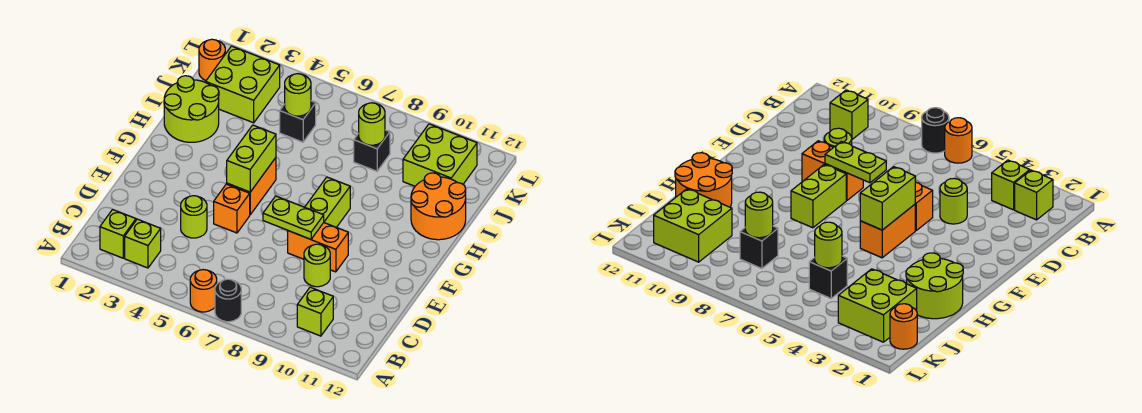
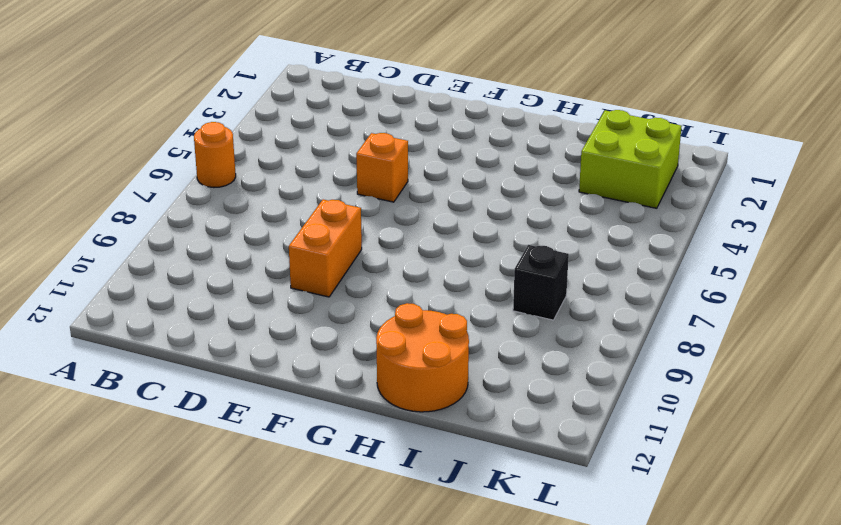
none -> black round brick A7 level 1
none -> lime brick B2 level 1
none -> lime brick B3 level 1

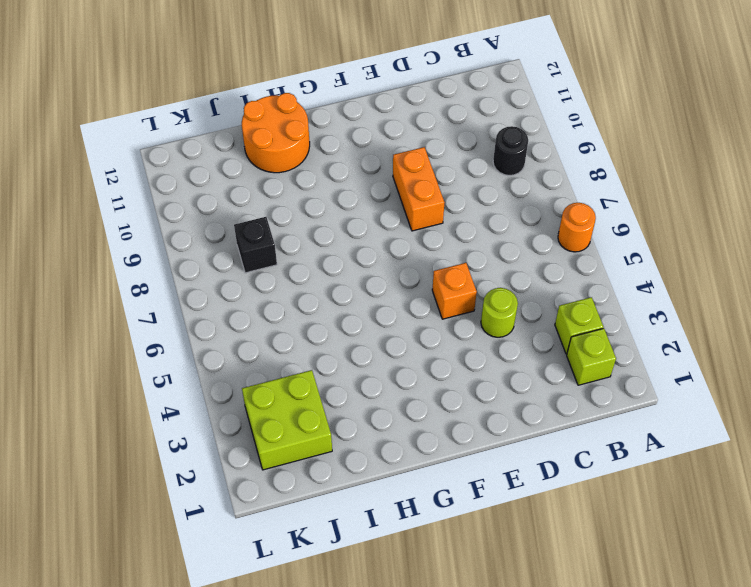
black round brick B9 level 1 -> black round brick A7 level 1
none -> lime brick B10 level 1
none -> lime round brick D9 level 1
none -> orange brick F5:G5 level 1

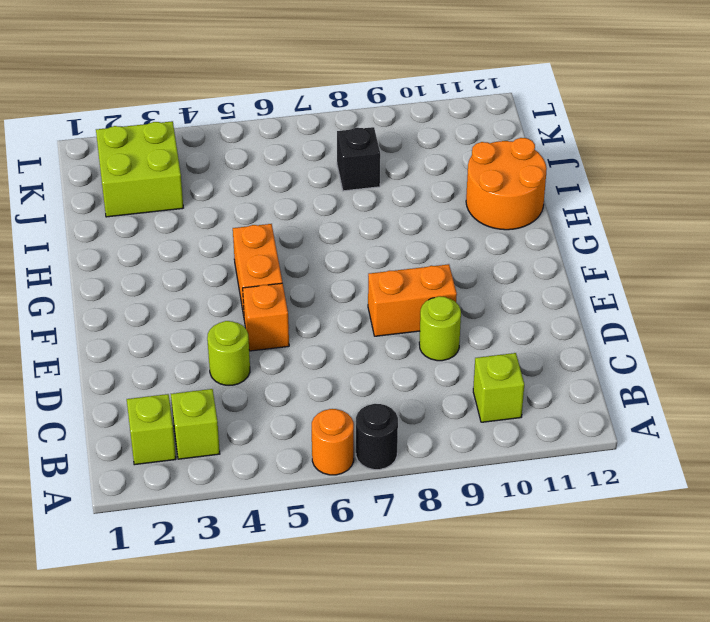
none -> lime brick F8:G8 level 1
none -> lime round brick H1:I2 level 1
none -> black brick J5 level 1

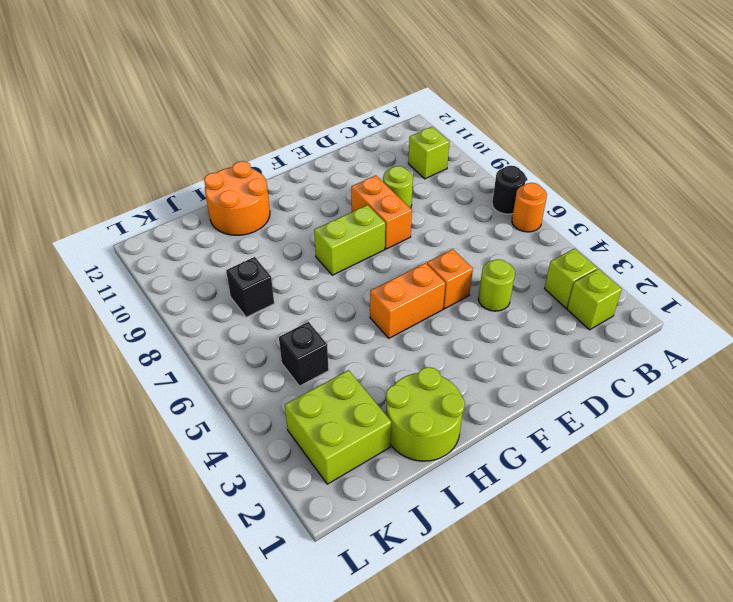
none -> lime brick J10:K11 level 1
none -> orange round brick K1 level 1
none -> lime plate E7:E8 level 2

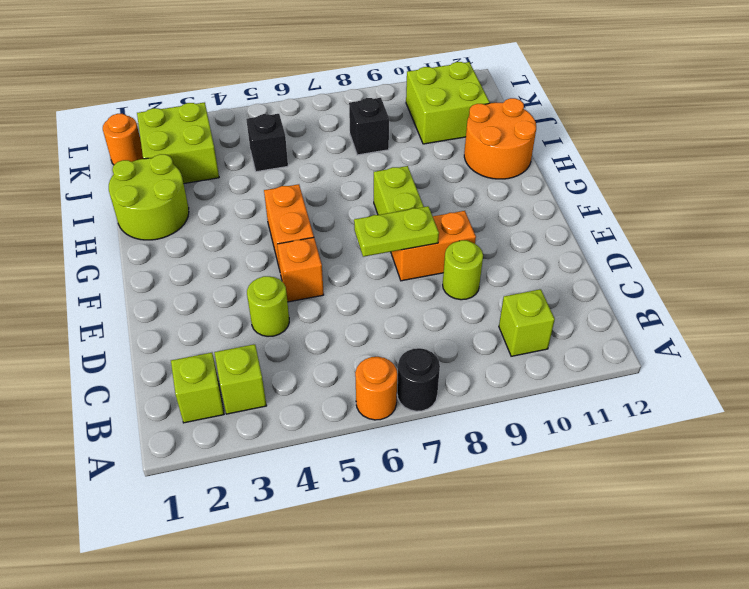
none -> lime brick F5:G5 level 2
none -> lime round brick J5 level 2
none -> lime round brick J8 level 2

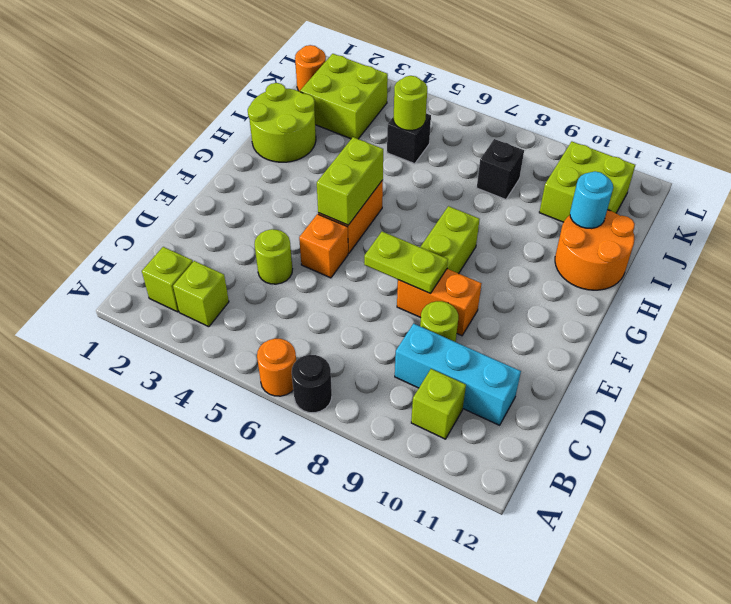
cyan brick C9:C11 level 1 -> none
cyan round brick I11 level 2 -> none
none -> lime round brick J8 level 2

